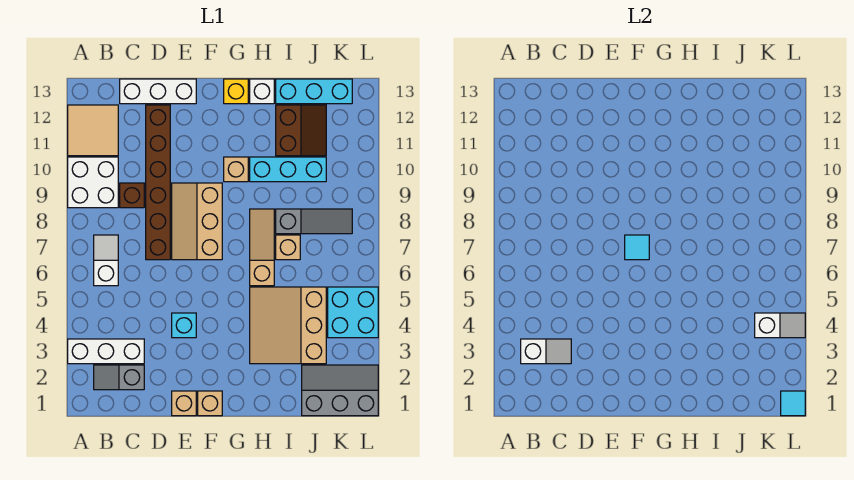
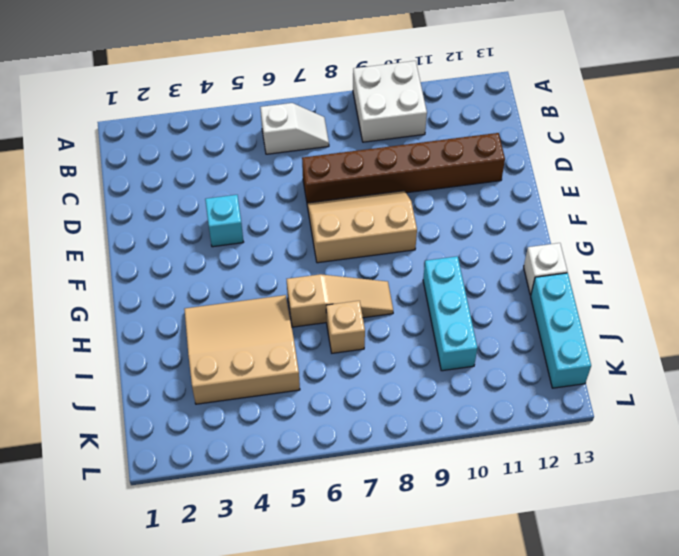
none -> white brick A3:C3 level 1
none -> tan tile A11:B12 level 1
none -> grey slope B2:C2 level 1 top C

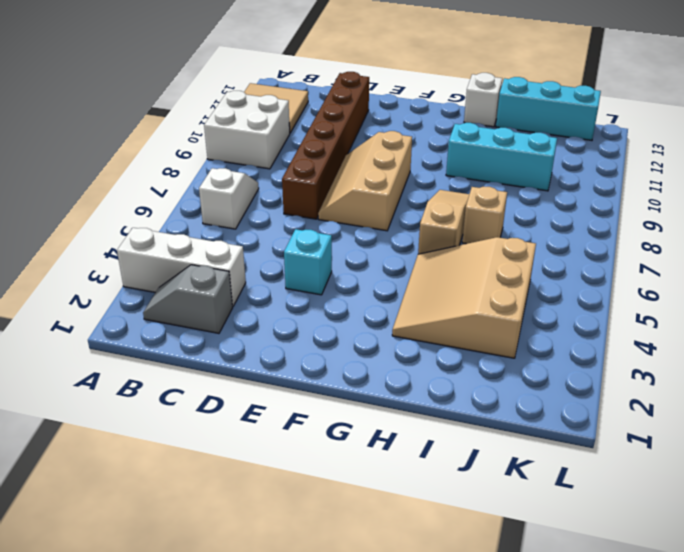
none -> brown brick C9 level 1
none -> white brick C13:E13 level 1
none -> tan brick E1 level 1

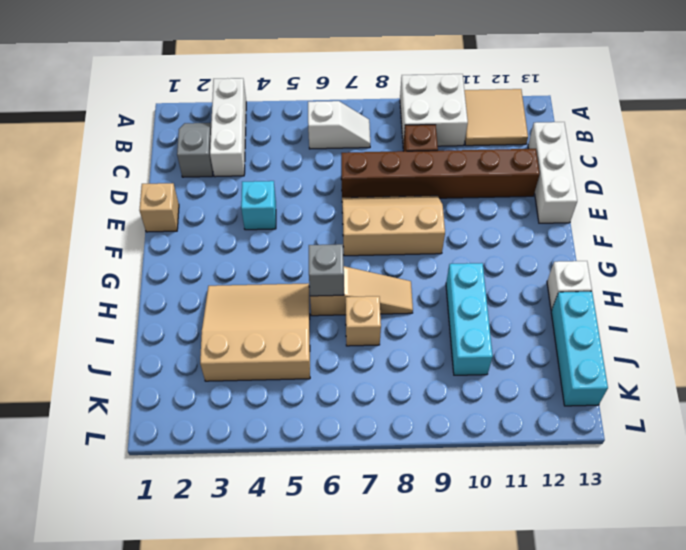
grey brick H6 level 2 -> none
none -> tan brick F1 level 1
none -> tan brick G10 level 1
none -> yellow brick G13 level 1

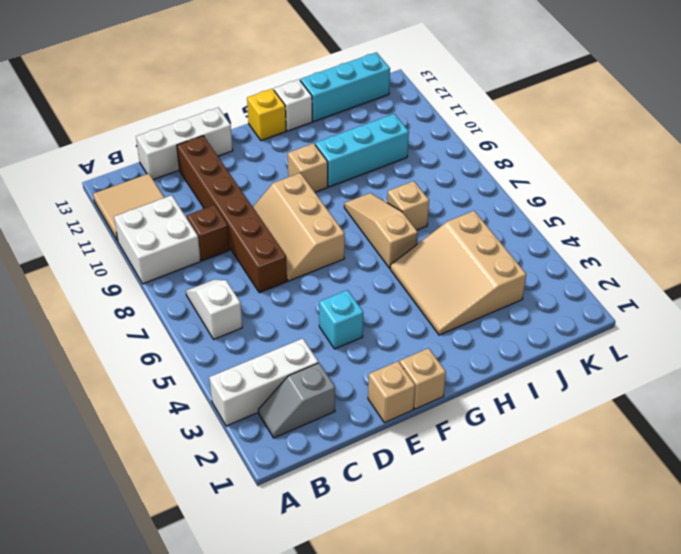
none -> grey slope I8:K8 level 1 top I
none -> brown slope I11:J12 level 1 top I
none -> grey slope J1:L2 level 1 top 1

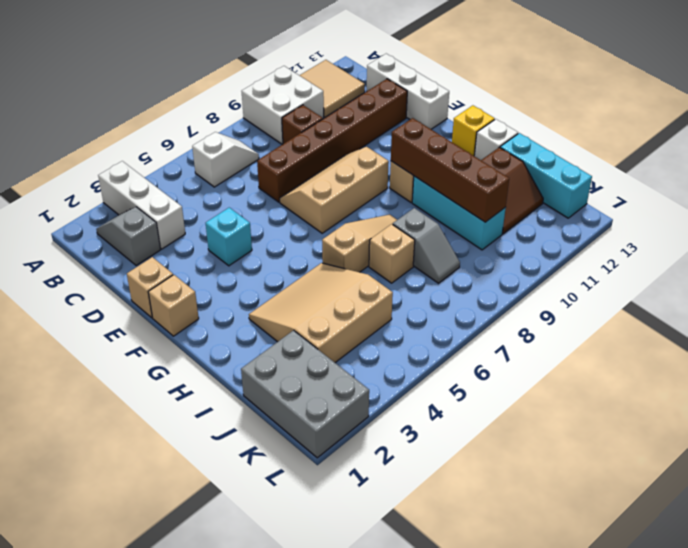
brown brick G10:J10 level 2 -> none
grey slope I8:J8 level 1 top I -> grey slope I8:K8 level 1 top I
grey brick J1:L2 level 1 -> grey slope J1:L2 level 1 top 1
none -> cyan brick K4:L5 level 1
none -> white slope B3:C3 level 2 top B
none -> cyan tile F7 level 2

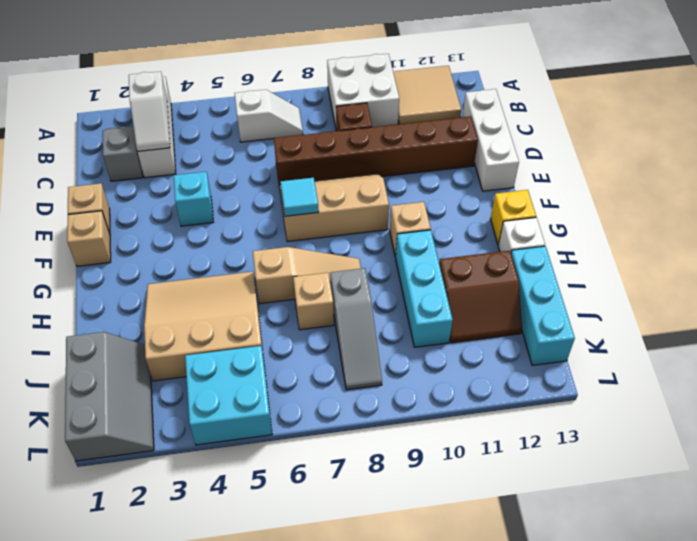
none -> white slope K4:L4 level 2 top K
none -> cyan tile L1 level 2

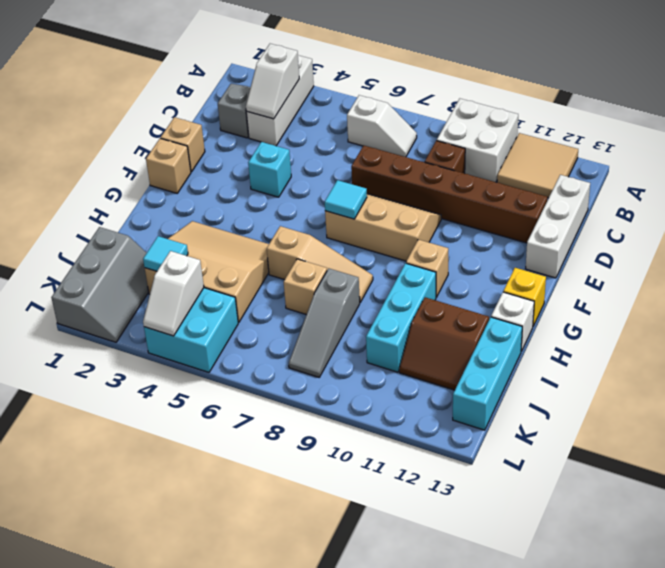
cyan tile J3 level 2 -> cyan tile L1 level 2

